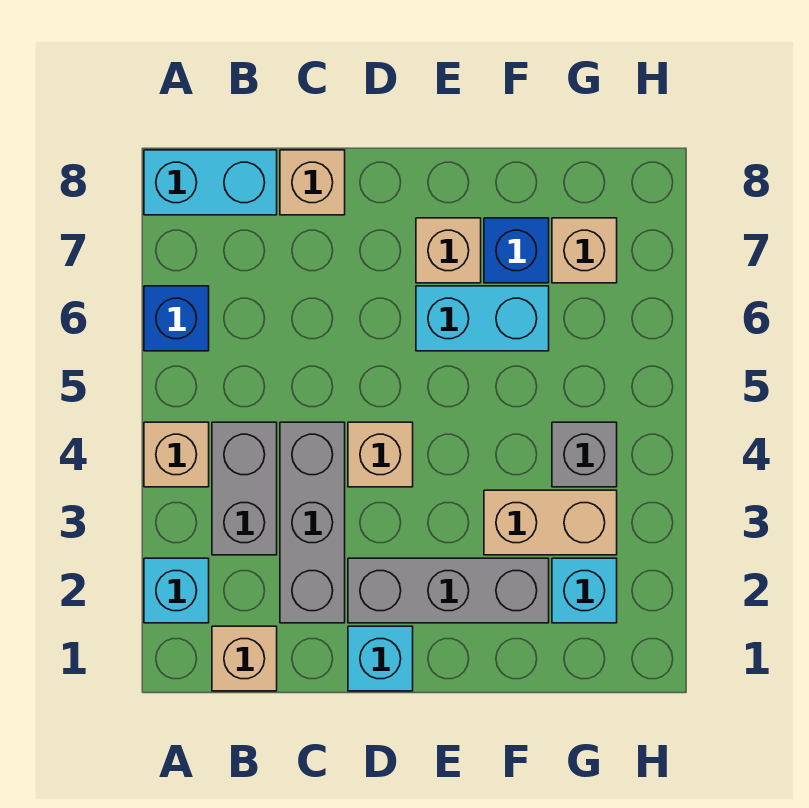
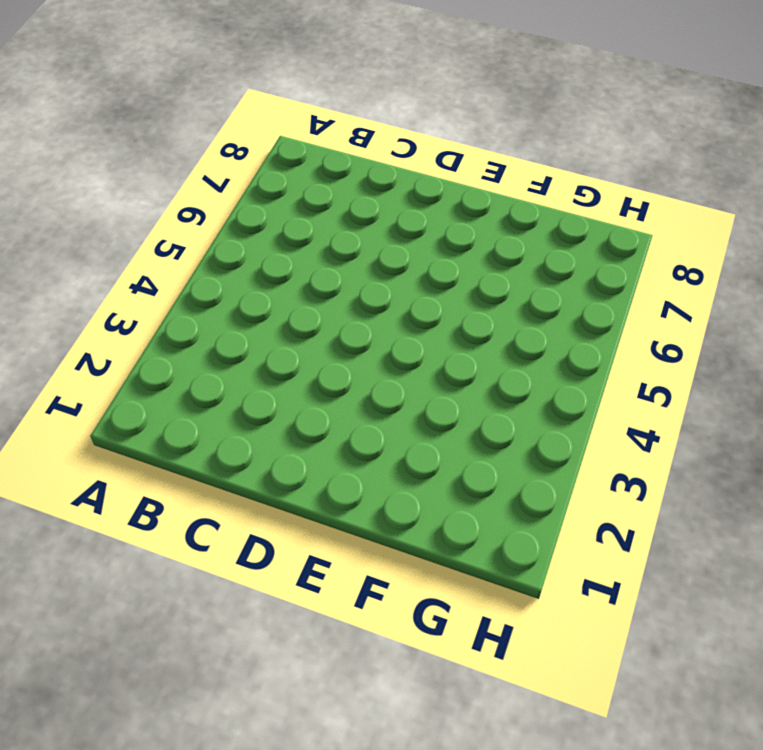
none -> cyan brick A2 level 1
none -> tan brick A4 level 1
none -> blue brick A6 level 1

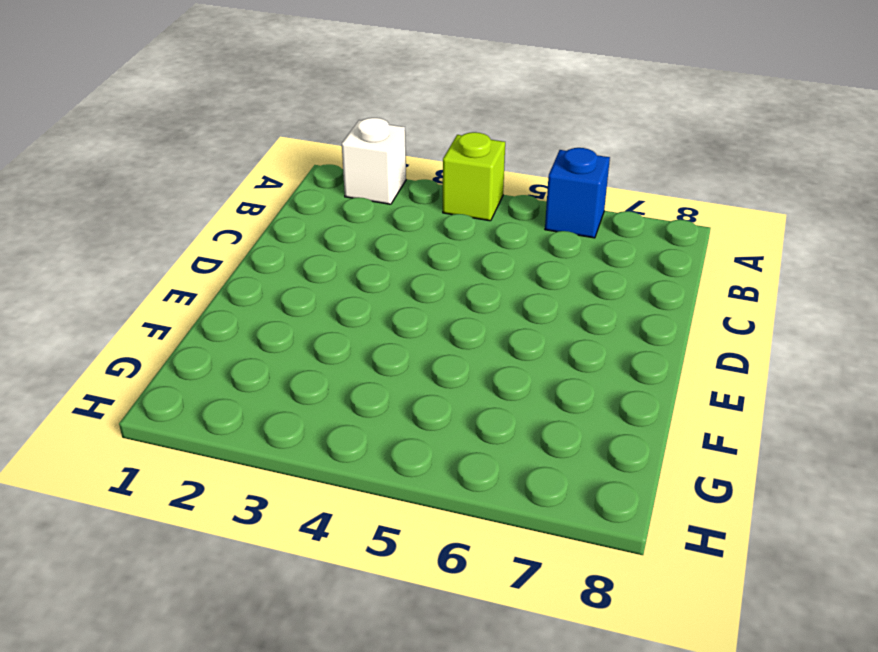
white brick A2 level 1 -> cyan brick A2 level 1
lime brick A4 level 1 -> tan brick A4 level 1
none -> cyan brick A8:B8 level 1
none -> tan brick B1 level 1
none -> grey brick B3:B4 level 1

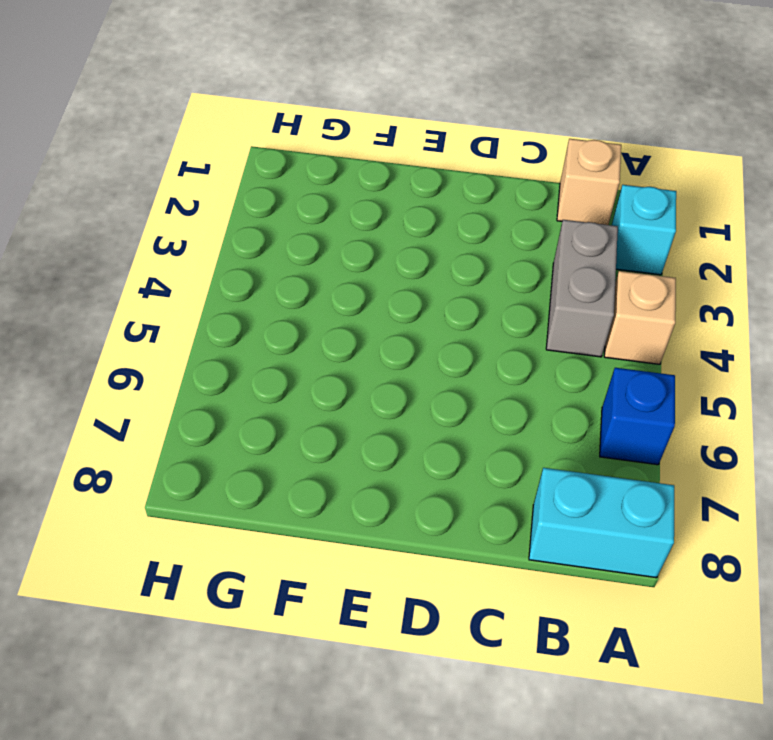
none -> grey brick C2:C4 level 1
none -> tan brick C8 level 1
none -> cyan brick D1 level 1

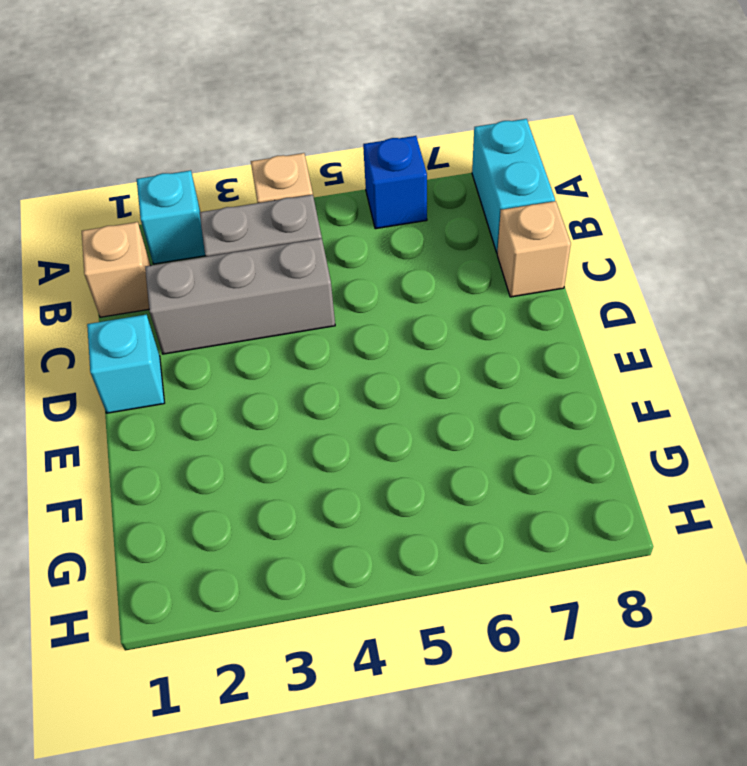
none -> grey brick D2:F2 level 1
none -> tan brick D4 level 1
none -> cyan brick E6:F6 level 1

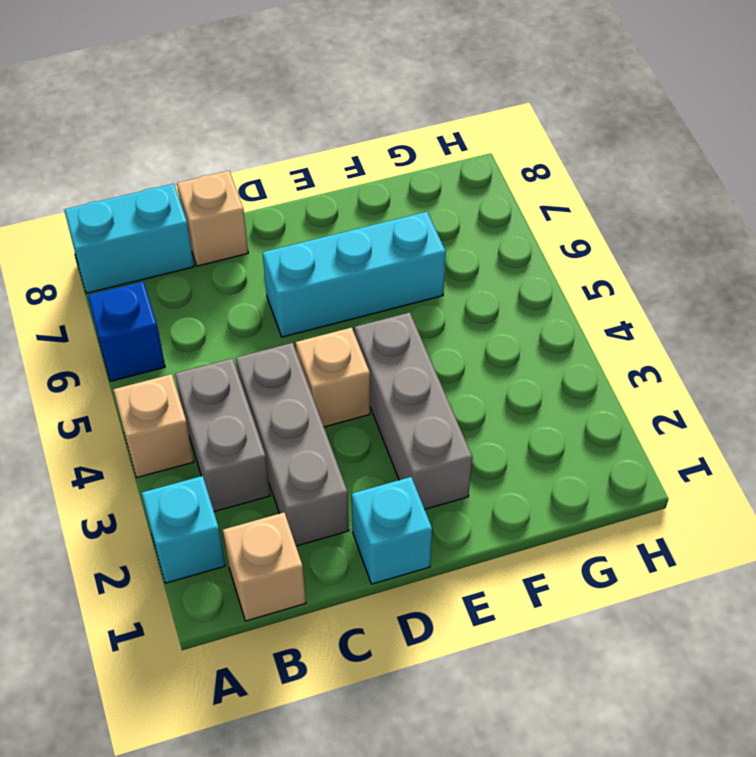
cyan brick D6:F6 level 1 -> cyan brick E6:F6 level 1
grey brick E2:E4 level 1 -> grey brick D2:F2 level 1
none -> tan brick E7 level 1
none -> tan brick F3:G3 level 1
none -> blue brick F7 level 1

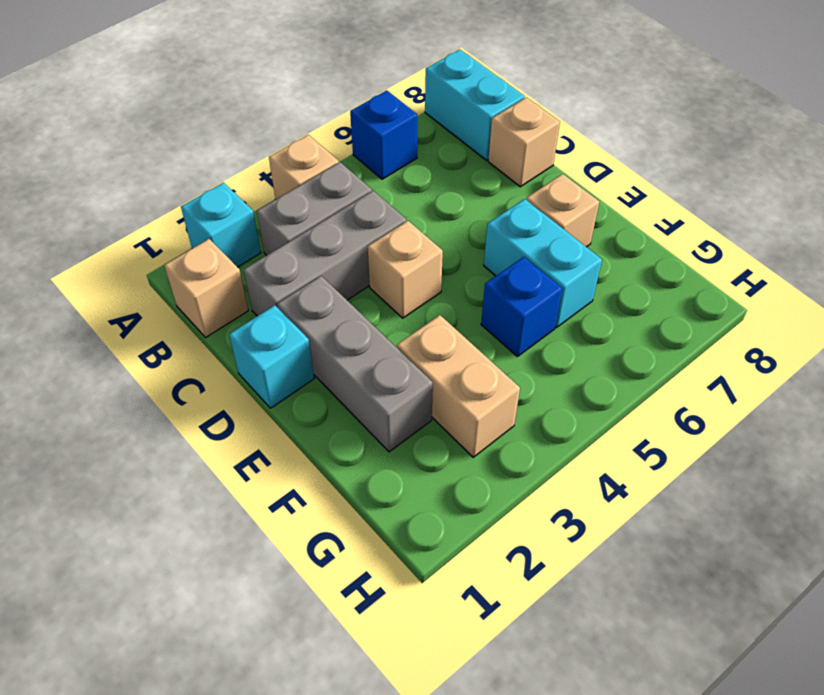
blue brick F5 level 1 -> blue brick F7 level 1
none -> cyan brick G2 level 1
none -> grey brick G4 level 1
none -> tan brick G7 level 1

